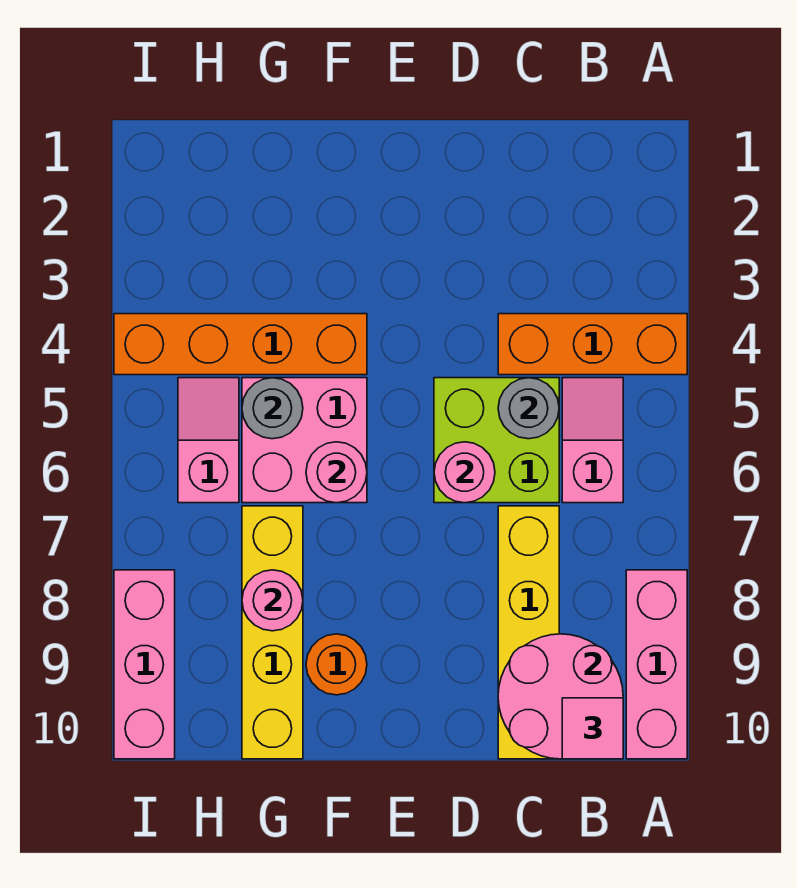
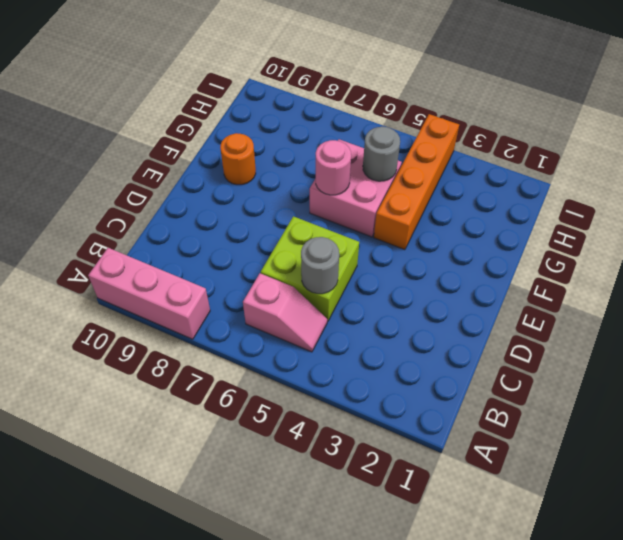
none -> orange brick A4:C4 level 1
none -> yellow brick C7:C10 level 1
none -> yellow brick G7:G10 level 1

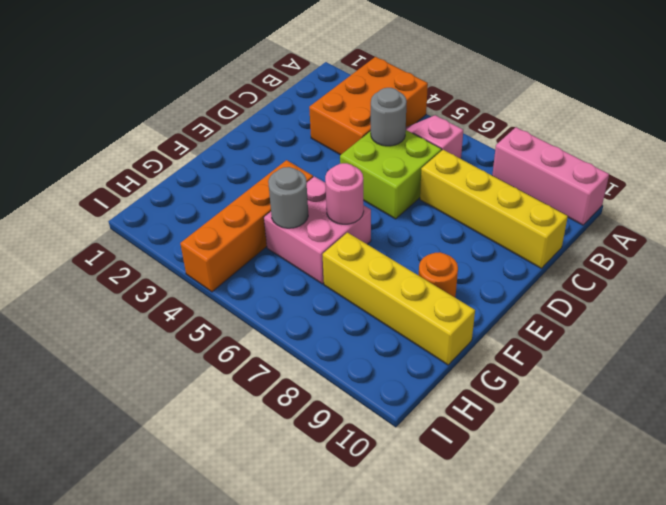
orange brick A3:C4 level 1 -> orange brick A4:C4 level 1
none -> pink slope H5:H6 level 1 top 6
none -> pink brick I8:I10 level 1
none -> pink round brick B9:C10 level 2

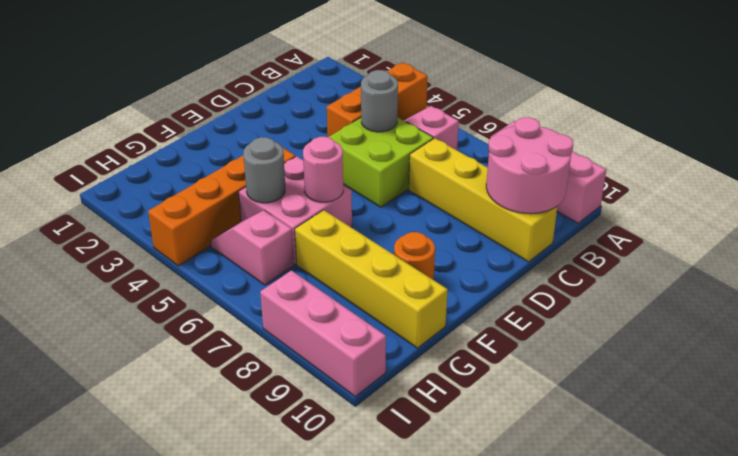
none -> pink round brick D6 level 2
none -> pink round brick G8 level 2
none -> pink tile B10 level 3

